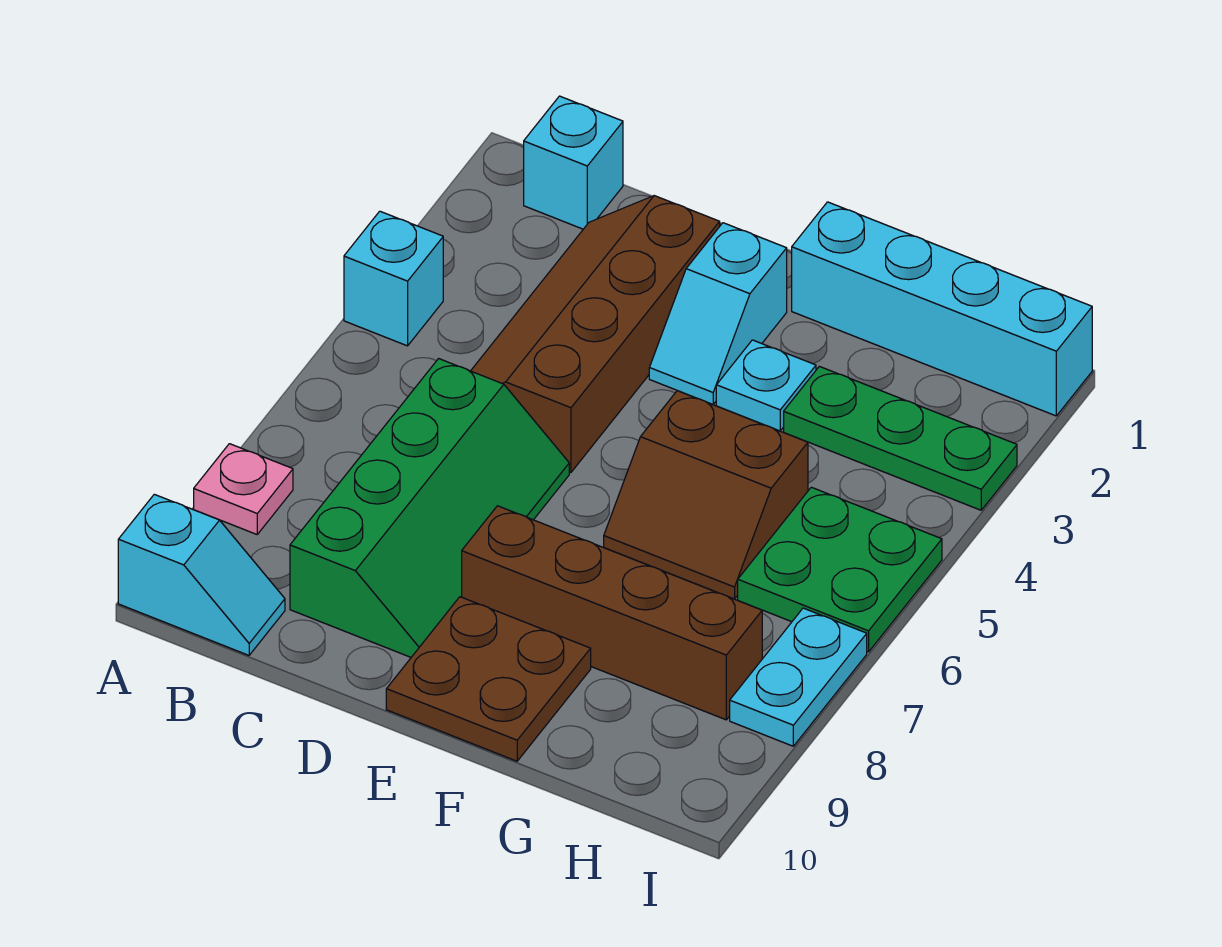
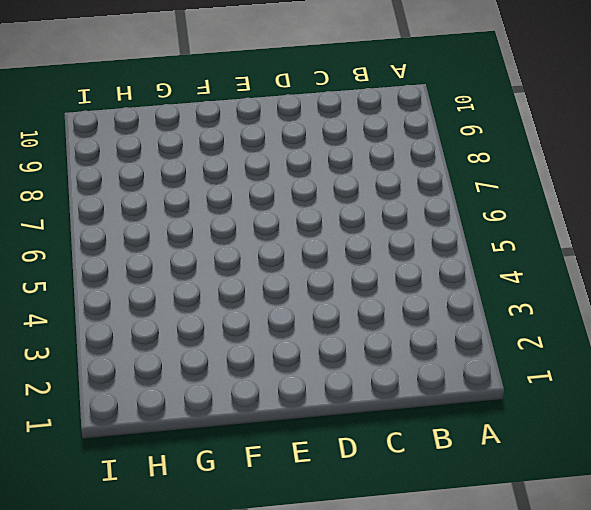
none -> cyan brick A4 level 1
none -> pink plate A8 level 1
none -> cyan slope A10:B10 level 1 top A

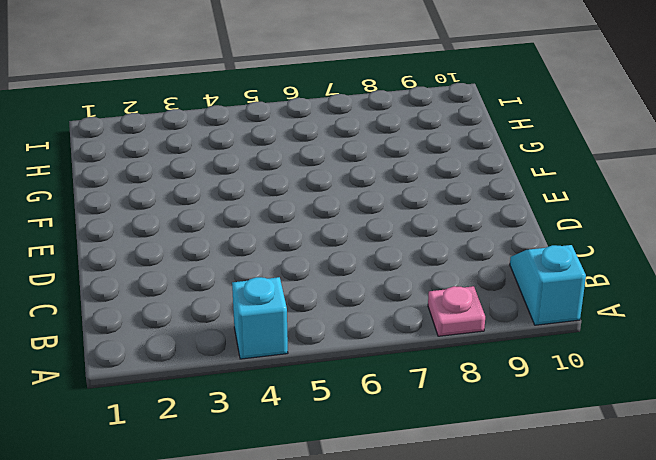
none -> cyan brick B1 level 1
none -> brown slope C2:D5 level 1 top D
none -> green slope C6:D9 level 1 top C

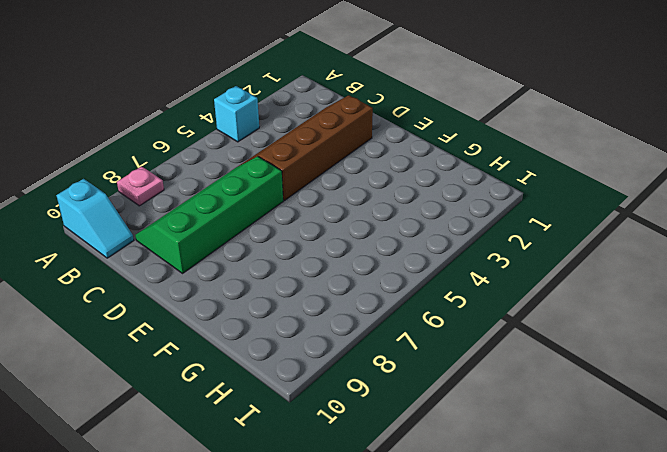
green slope C6:D9 level 1 top D -> green slope C6:D9 level 1 top C
none -> cyan brick B1 level 1
none -> cyan slope E2:E3 level 1 top 2
none -> brown brick E8:H8 level 1

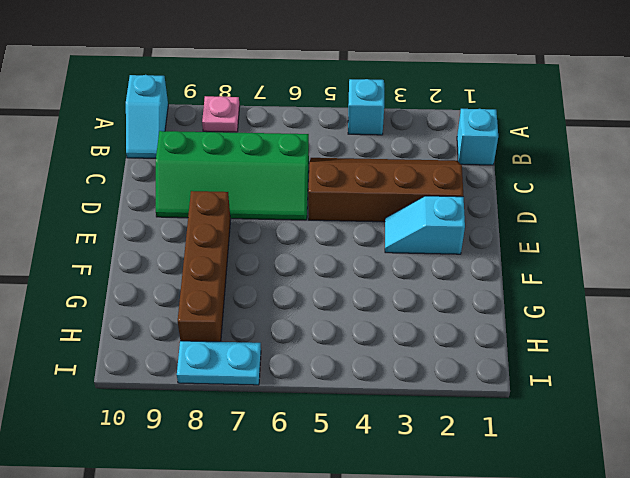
none -> brown plate E9:F10 level 1
none -> cyan brick F1:I1 level 1
none -> cyan plate F3 level 1

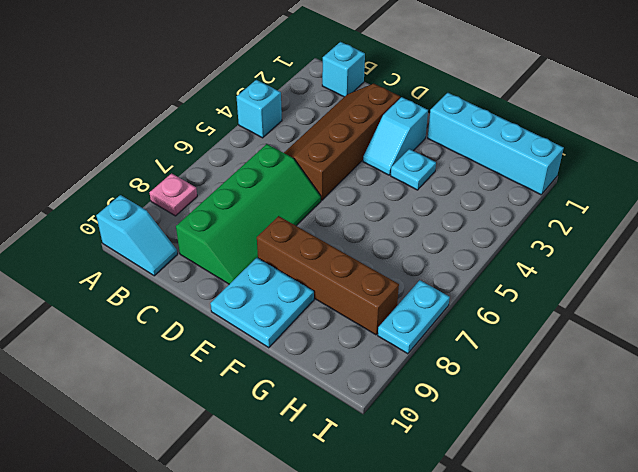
cyan plate E9:F10 level 1 -> brown plate E9:F10 level 1
none -> brown slope F5:G6 level 1 top 5
none -> green plate G3:I3 level 1
none -> green plate H5:I6 level 1

